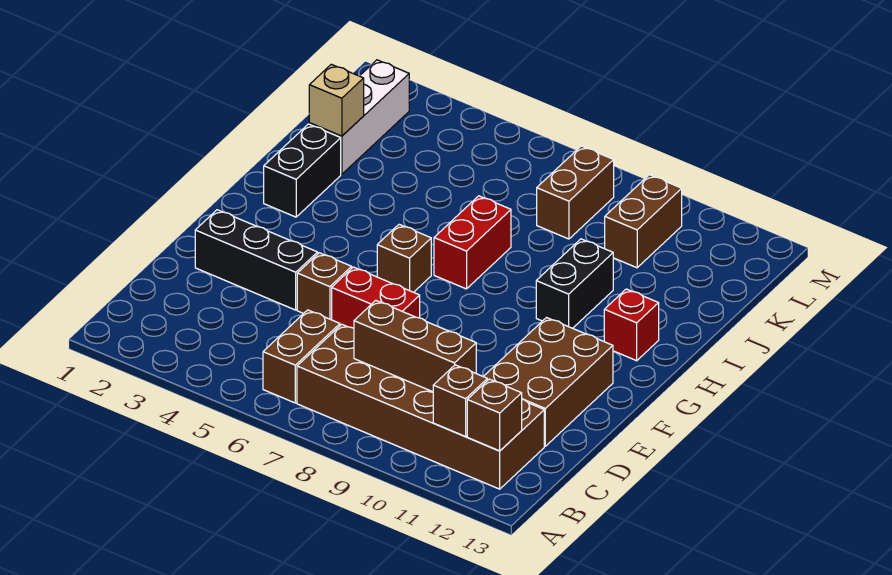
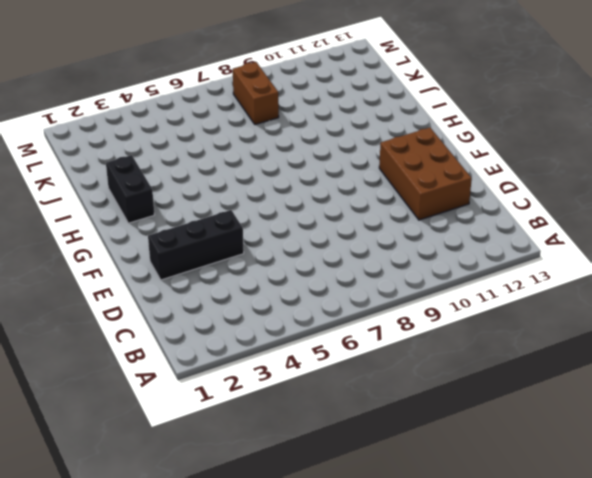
none -> brown brick B6:C6 level 1
none -> brown brick B7:C12 level 1
none -> brown brick E5 level 1

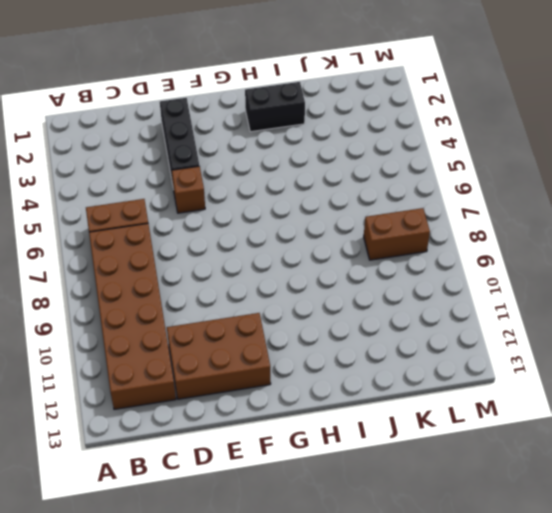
none -> red brick E6:E7 level 1
none -> brown brick G6 level 1
none -> red brick H7:I7 level 1

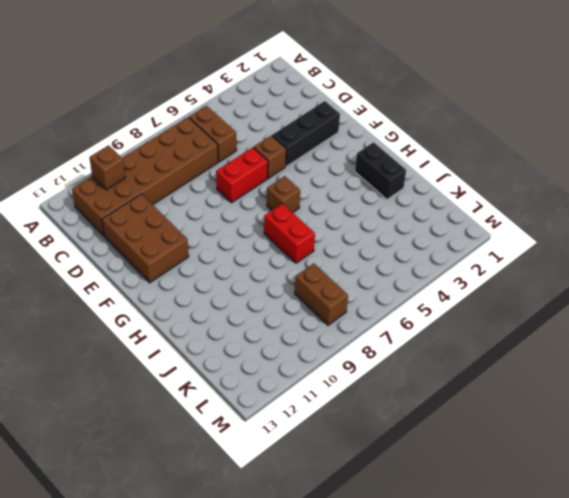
none -> black brick H10:I10 level 1
none -> red brick H12 level 1
none -> white brick J2:L2 level 1

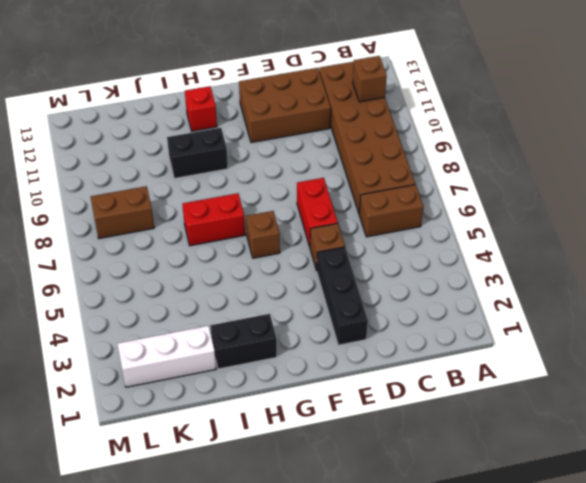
none -> brown brick K10:L10 level 1
none -> brown brick B12 level 2
none -> brown brick C8:C10 level 2

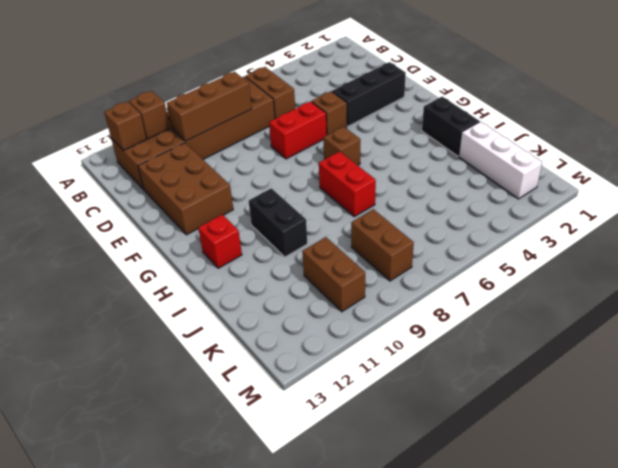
none -> tan brick J2 level 2

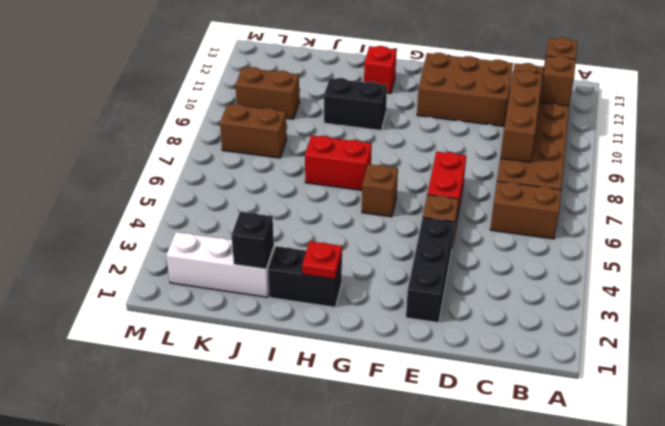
red plate H2 level 2 -> none
black brick J2 level 2 -> tan brick J2 level 2

